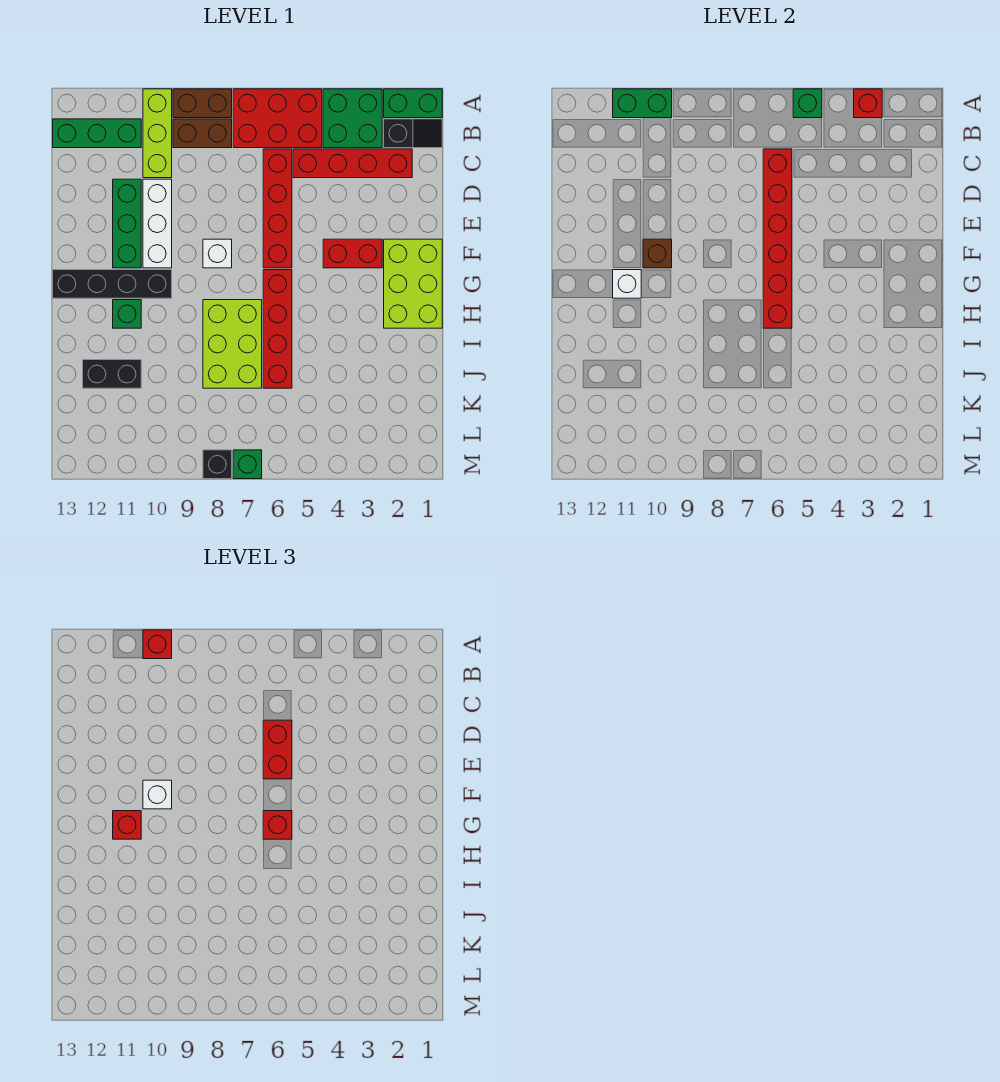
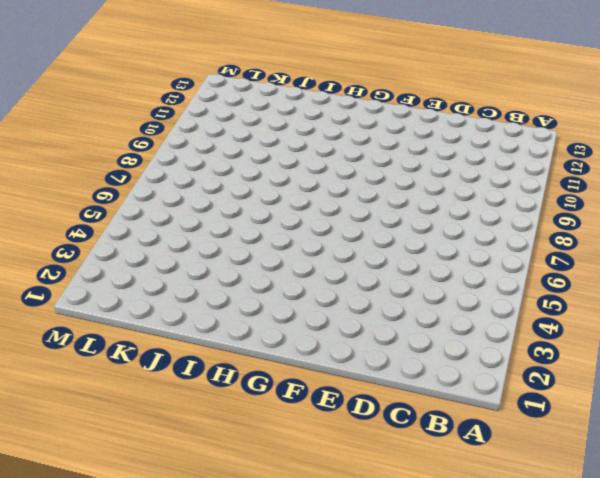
none -> green brick A1:A2 level 1
none -> green brick A3:B4 level 1
none -> red brick A5:B7 level 1
none -> brown brick A8:A9 level 1

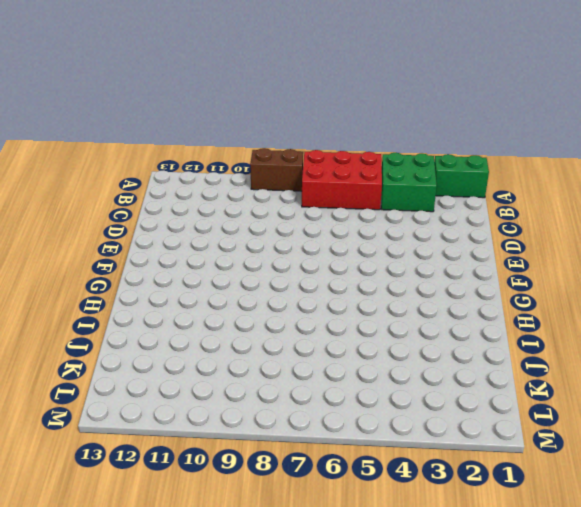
none -> lime brick A10:C10 level 1
none -> black slope B1:B2 level 1 top 2
none -> brown brick B8:B9 level 1
none -> green brick B11:B13 level 1

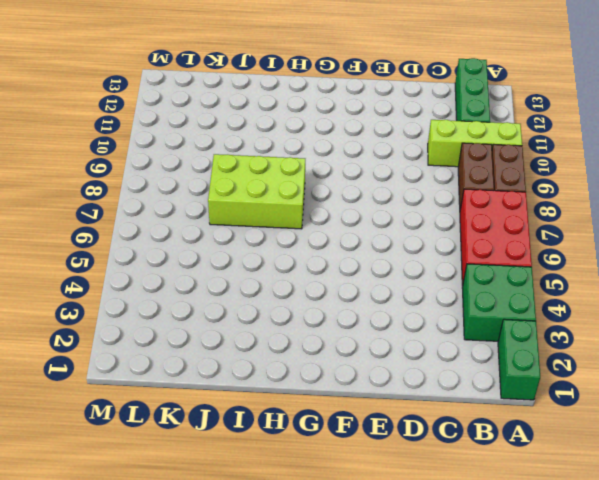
none -> black slope B1:B2 level 1 top 2
none -> red brick C2:C5 level 1
none -> red brick C6:F6 level 1
none -> white brick D10:F10 level 1

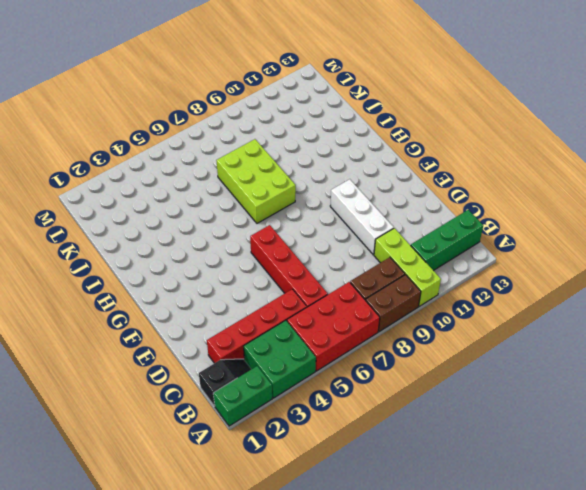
black slope B1:B2 level 1 top 1 -> black slope B1:B2 level 1 top 2
none -> green brick D11:F11 level 1
none -> lime brick F1:H2 level 1
none -> red brick F3:F4 level 1
none -> white brick F8 level 1

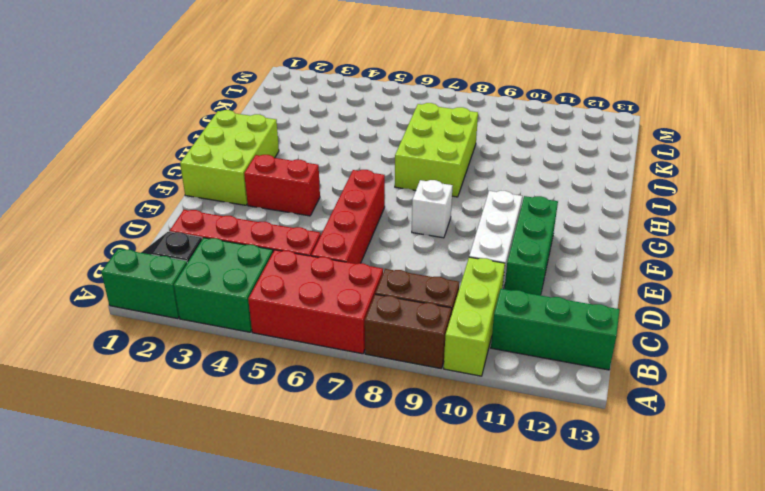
none -> red brick G6:J6 level 1
none -> black brick G10:G13 level 1
none -> green brick H11 level 1
none -> black brick J11:J12 level 1

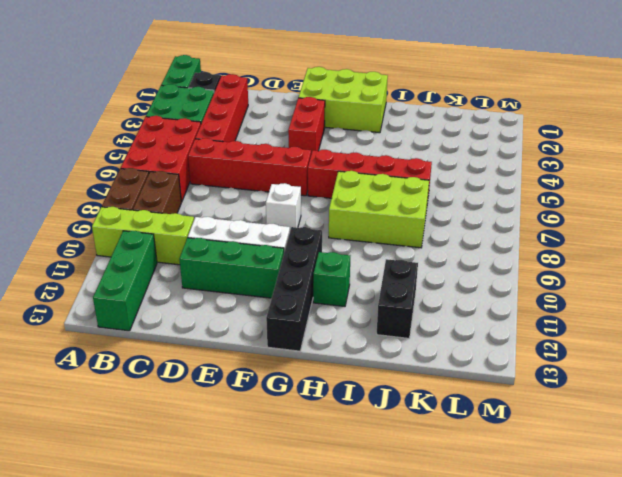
none -> green brick M7 level 1
none -> black brick M8 level 1
none -> red brick A3 level 2
none -> green brick A5 level 2

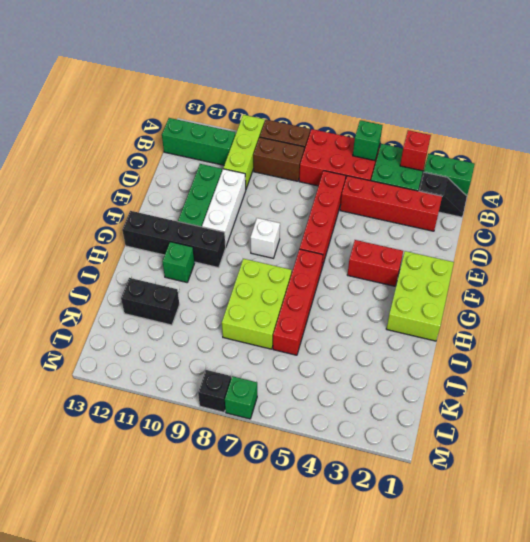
none -> green brick A10:A11 level 2
none -> red brick C6:H6 level 2
none -> brown brick F10 level 2
none -> white brick G11 level 2

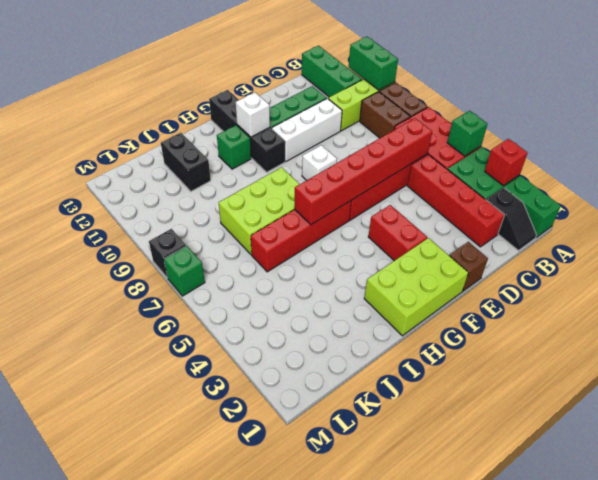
brown brick E1 level 1 -> brown brick F10 level 2
none -> red brick A10 level 3
none -> red brick D6:E6 level 3
none -> white brick F10 level 3
none -> red brick G6 level 3

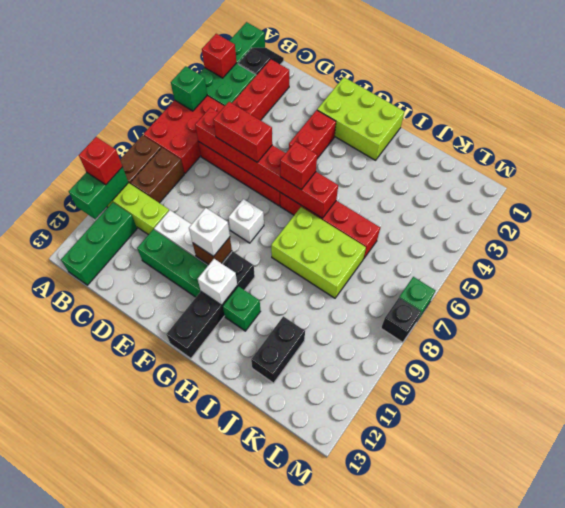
none -> red brick G11 level 3

